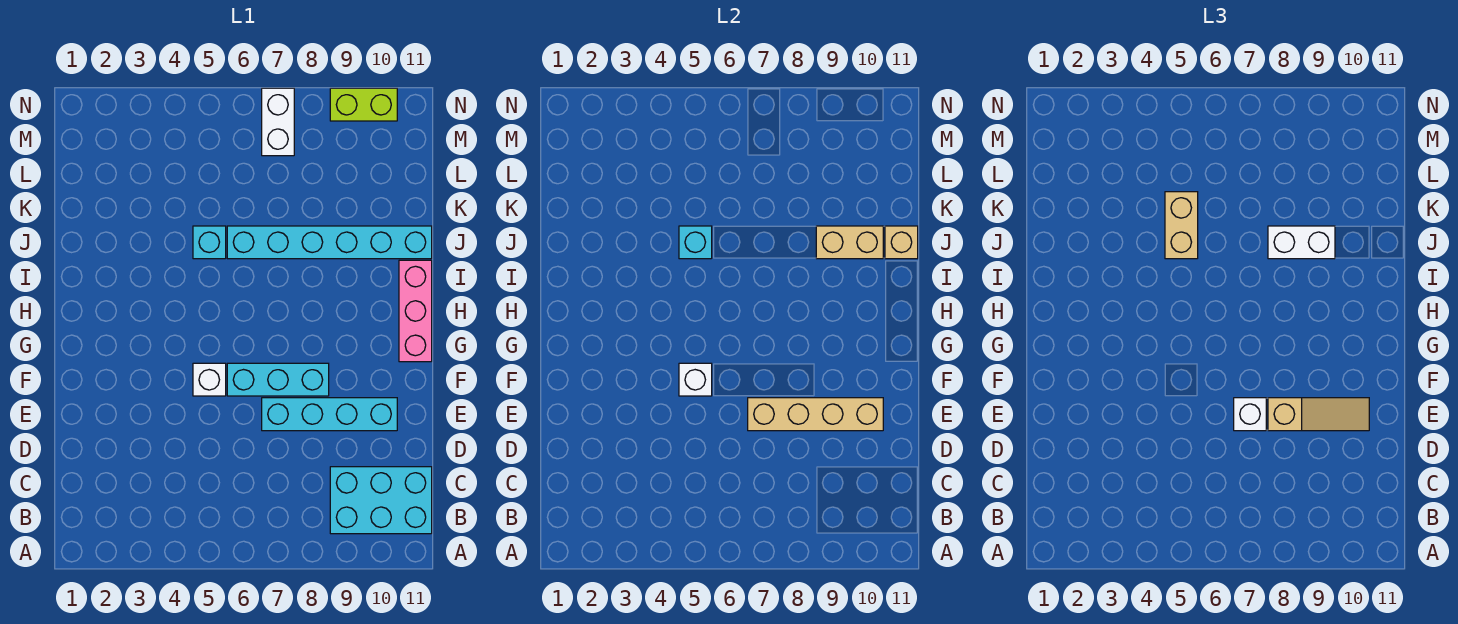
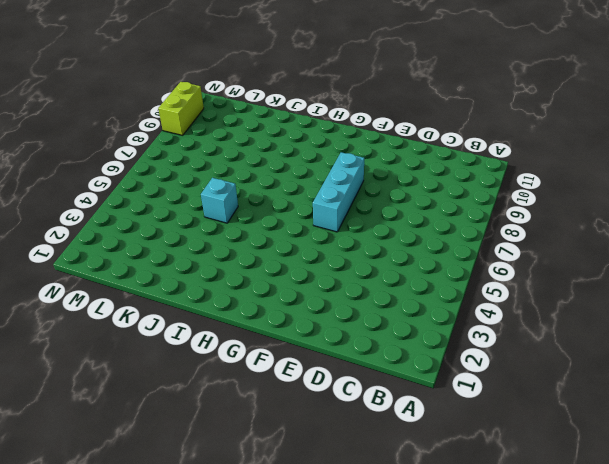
none -> cyan brick B9:C11 level 1
none -> cyan brick E7:E10 level 1
none -> white brick F5 level 1

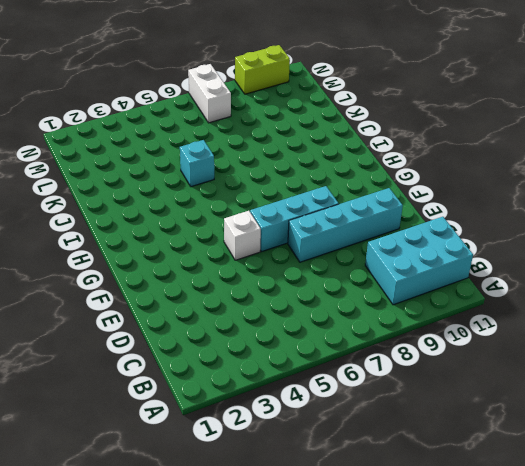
none -> pink brick G11:I11 level 1
none -> cyan brick J6:J11 level 1
none -> tan brick E7:E10 level 2

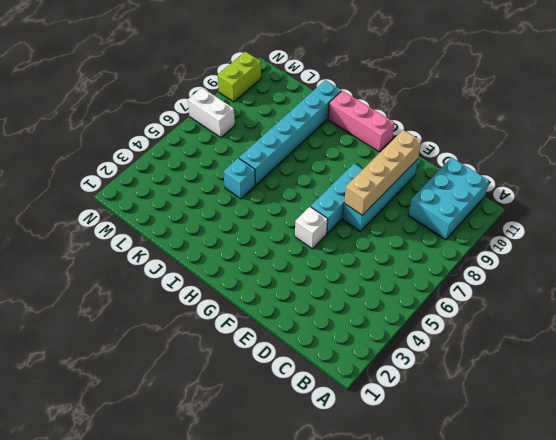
none -> white brick F5 level 2
none -> cyan brick J5 level 2
none -> tan brick J9:J10 level 2

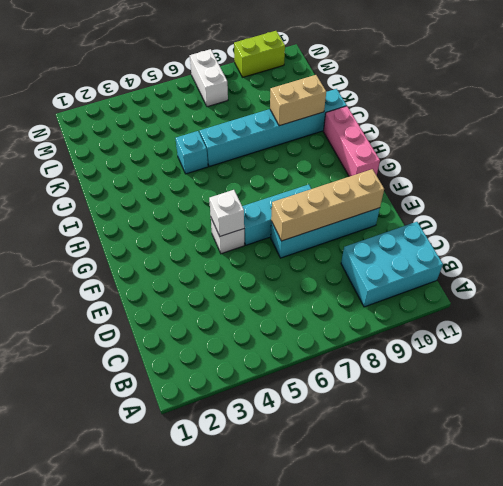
none -> cyan brick J5 level 2
none -> tan brick J11 level 2
none -> white brick E7 level 3

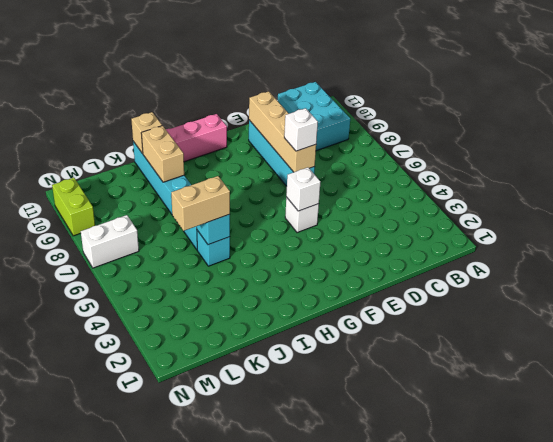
none -> cyan brick F6:F8 level 1
none -> tan slope E8:E10 level 3 top 8
none -> white brick J8:J9 level 3

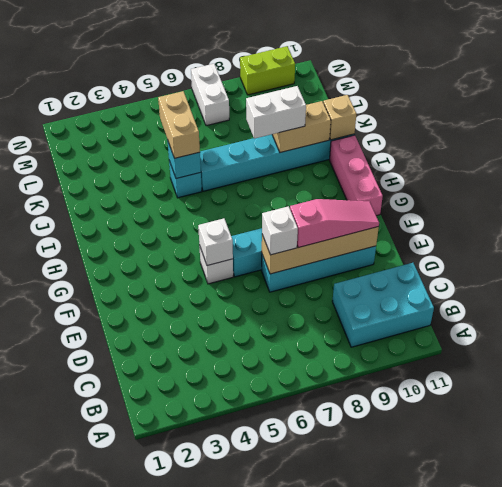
pink slope E8:E10 level 3 top 8 -> tan slope E8:E10 level 3 top 8

